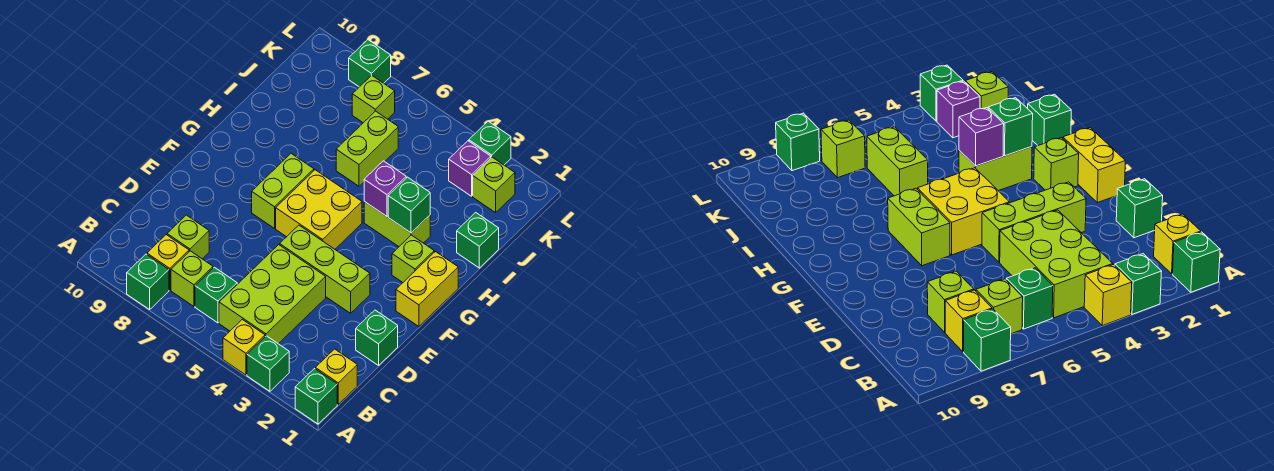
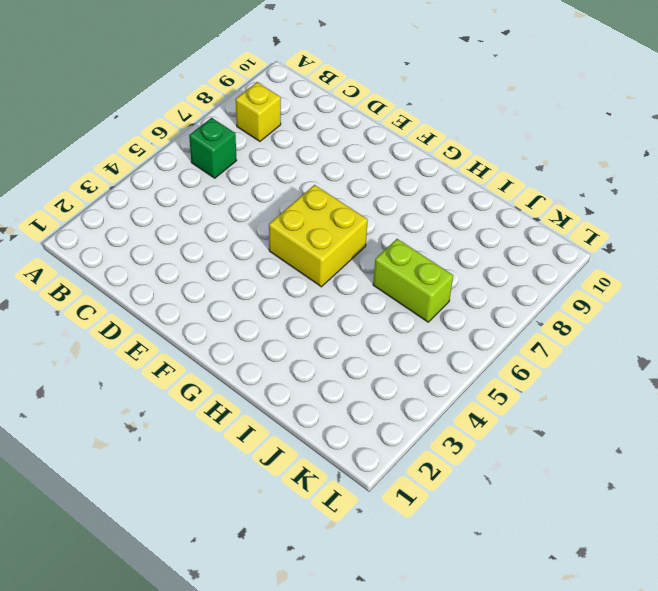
none -> green brick A1 level 1
none -> green brick A3 level 1
none -> yellow brick A4 level 1

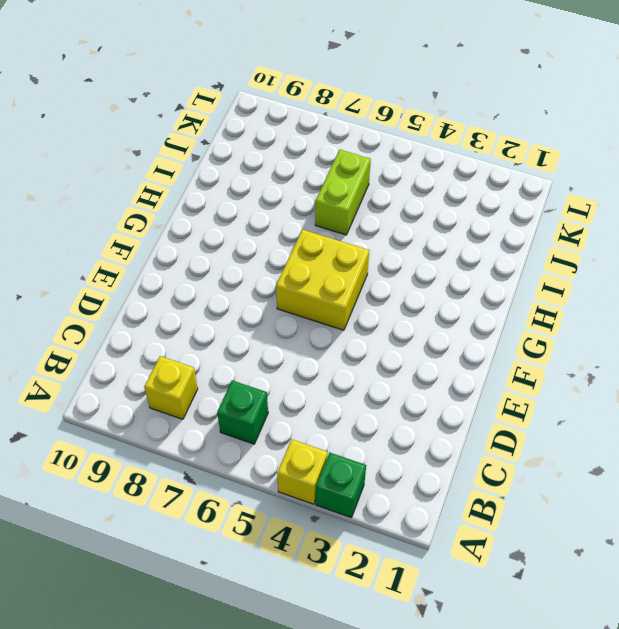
none -> green brick A1 level 1
none -> green brick A8 level 1
none -> yellow brick B1 level 1

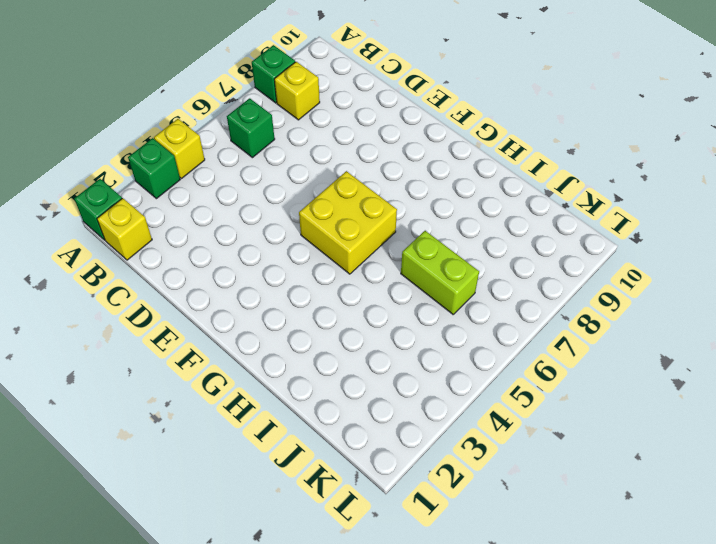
none -> lime brick B4:D5 level 1
none -> lime brick B7 level 1
none -> lime brick C8 level 1

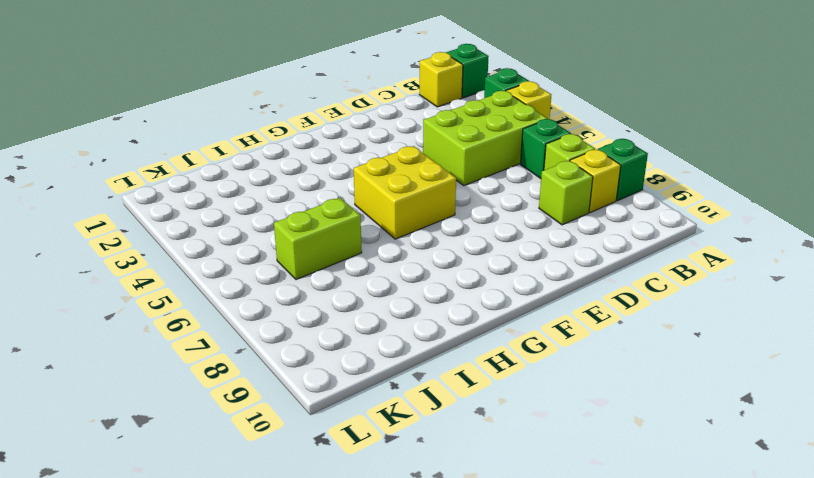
none -> green brick D1 level 1
none -> lime brick E3:E5 level 1
none -> yellow brick F1:G1 level 1

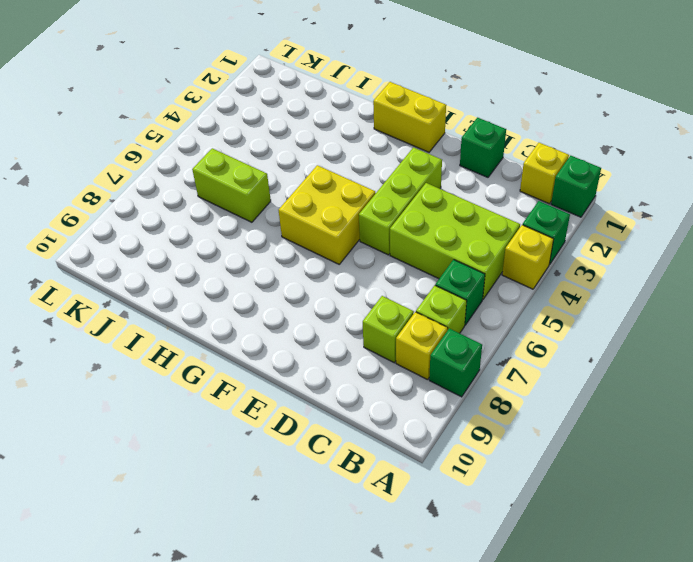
none -> lime brick F7:G7 level 1
none -> lime brick G2 level 1
none -> lime brick H3:H4 level 1

